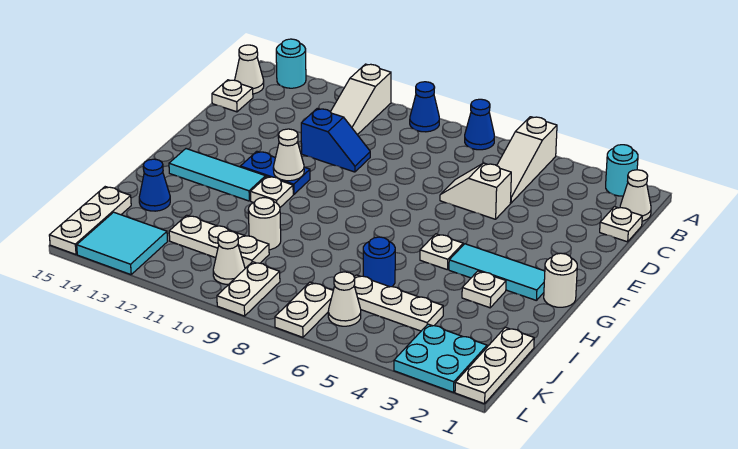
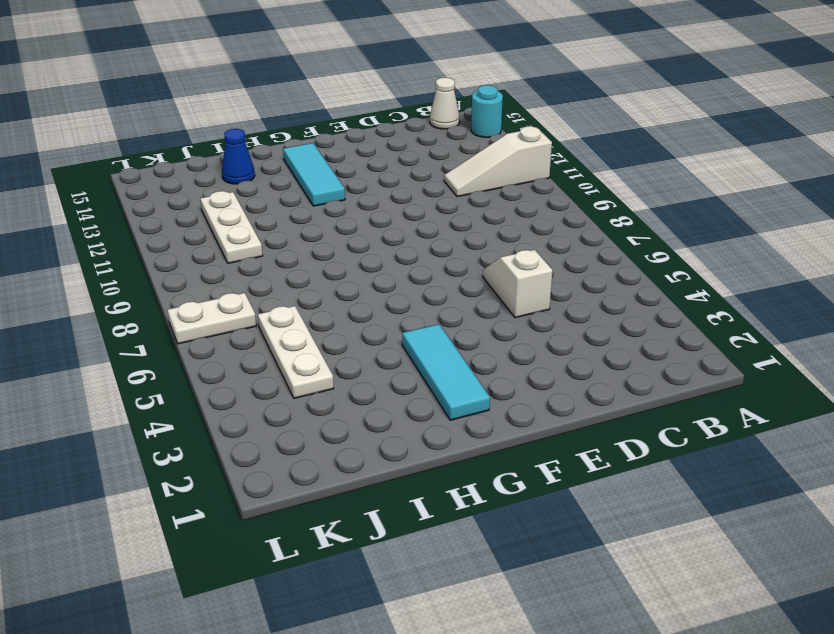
none -> cyan round brick A2 level 1
none -> white slope A5:C5 level 1 top A
none -> blue cone A7 level 1
none -> blue cone A9 level 1

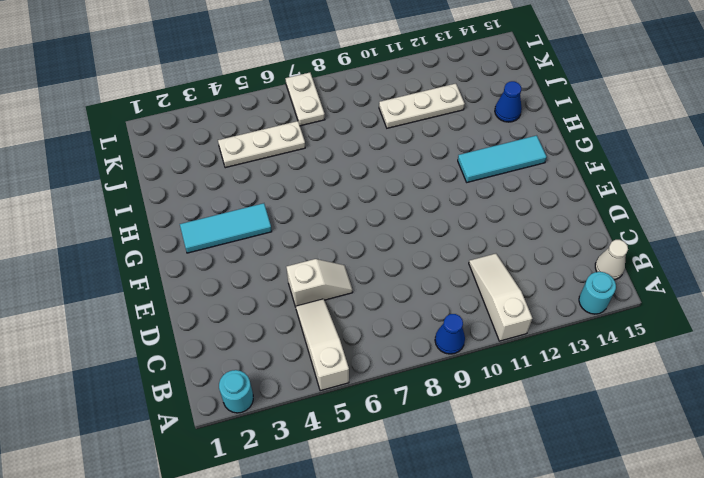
none -> blue cone A7 level 1
none -> white cone B1 level 1
none -> white plate C1 level 1
none -> white plate C15 level 1

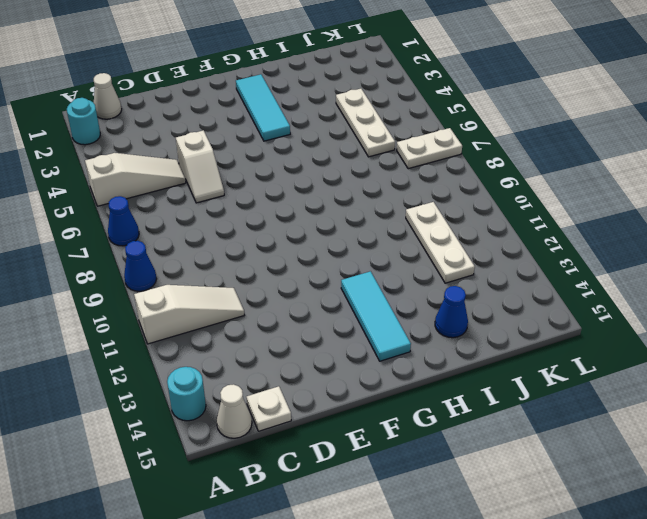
none -> white plate C1 level 1
none -> blue slope D10:D11 level 1 top 11
none -> blue plate F11:F12 level 1
none -> white round brick G1 level 1

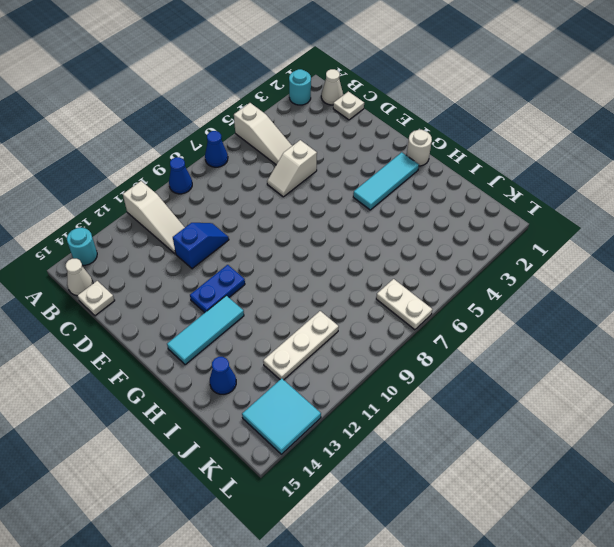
none -> white plate G5 level 1
none -> white plate G11 level 1
none -> white plate H3 level 1
none -> blue round brick I6 level 1

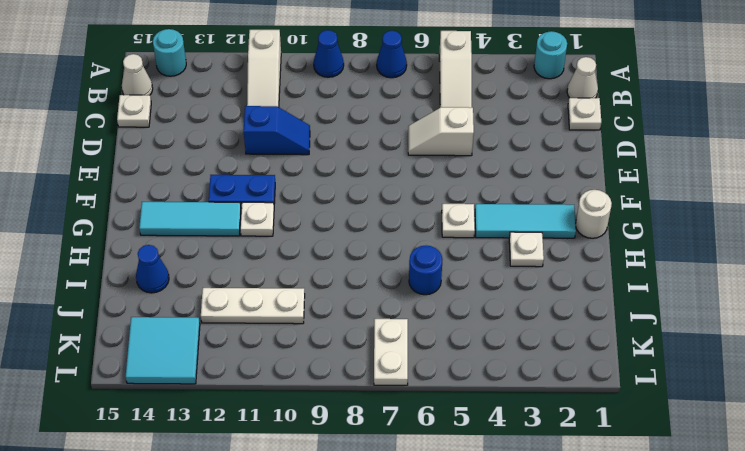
none -> white round brick I10 level 1
none -> white plate J1:L1 level 1
none -> white plate J4:J6 level 1
none -> white plate J15:L15 level 1

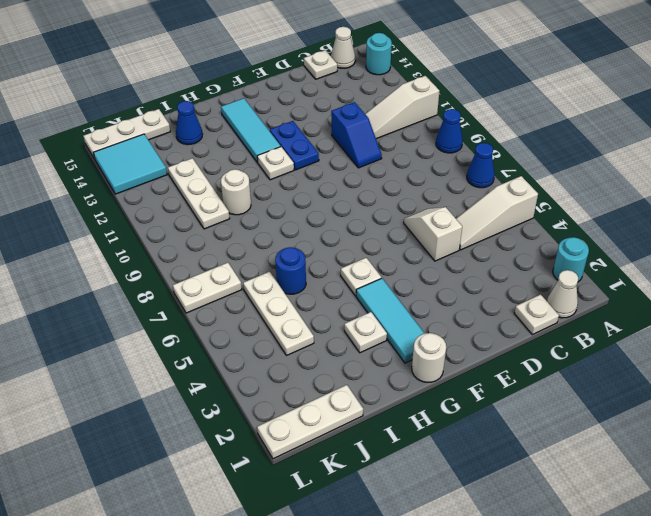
none -> cyan plate K2:L3 level 1
none -> white cone K6 level 1
none -> white plate K9:L9 level 1
none -> white cone K10 level 1

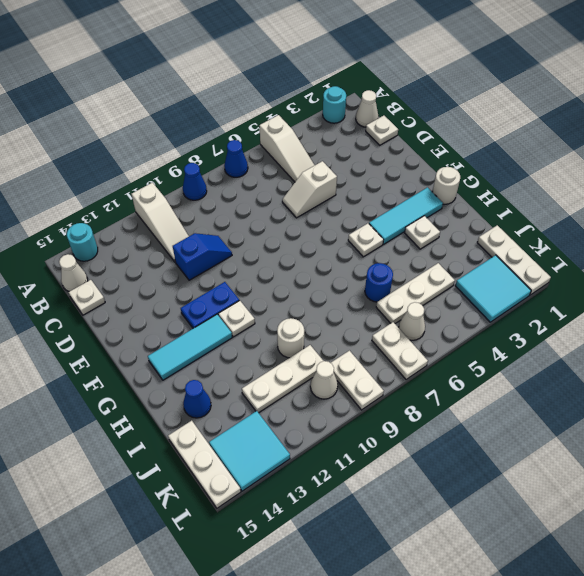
cyan tile K2:L3 level 1 -> cyan plate K2:L3 level 1
none -> white cone F11 level 2

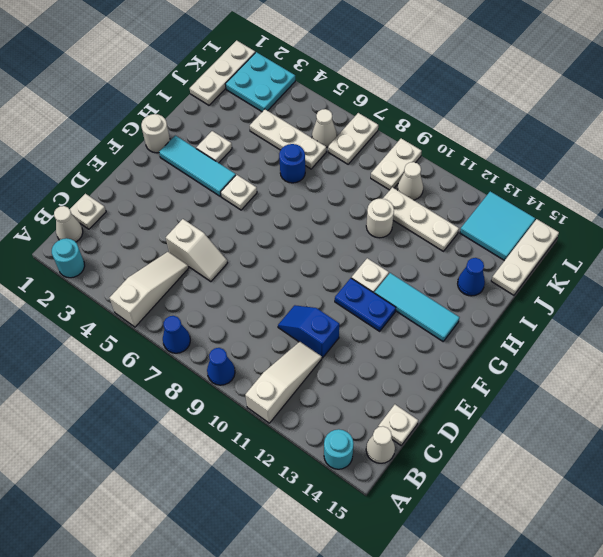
none -> white cone F11 level 2

